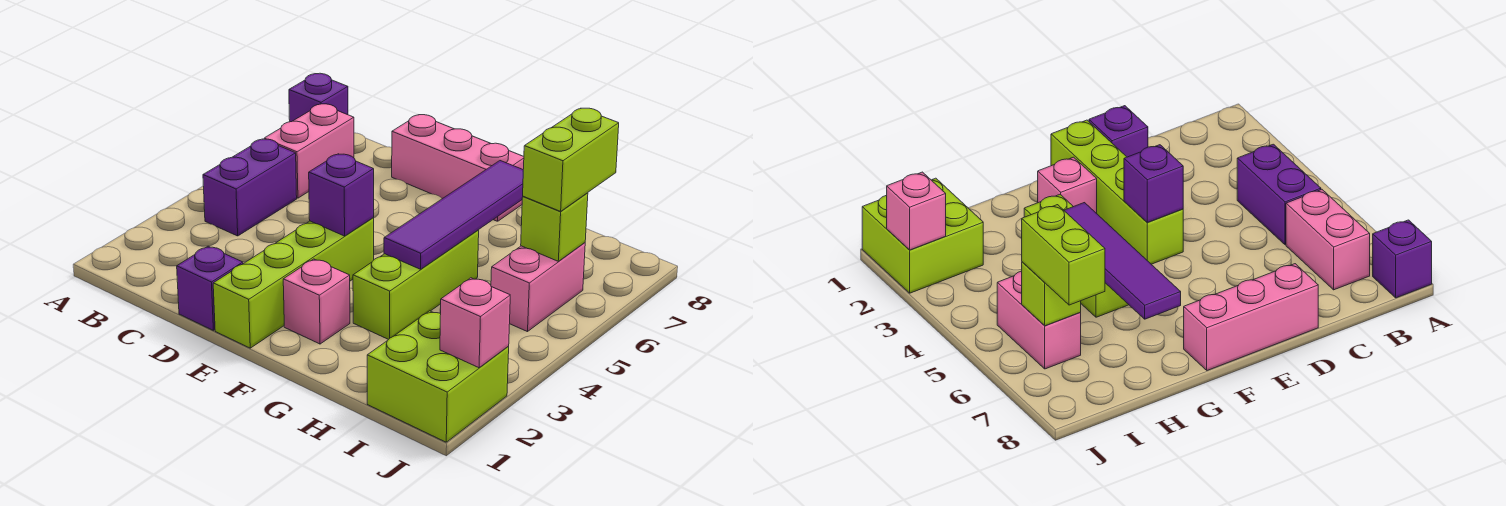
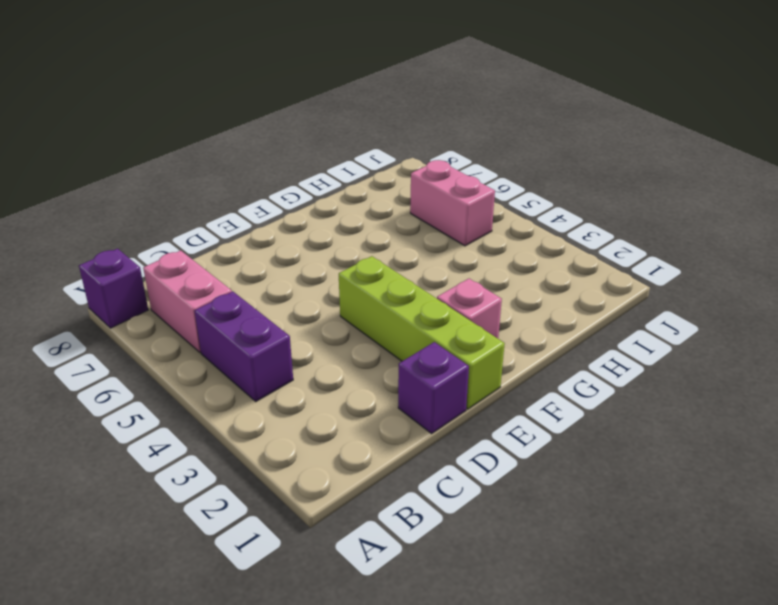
none -> pink brick D8:F8 level 1
none -> lime brick G3:G5 level 1
none -> lime brick I1:J2 level 1

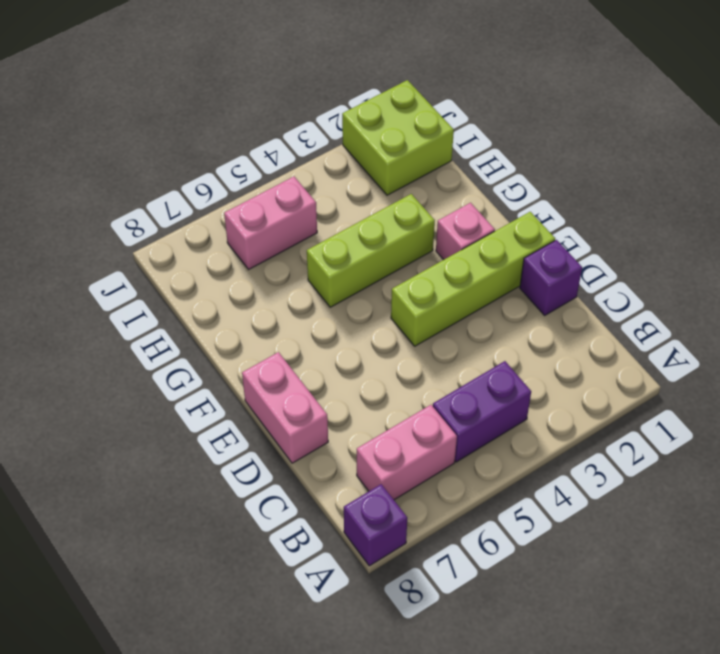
pink brick D8:E8 level 1 -> pink brick D8:F8 level 1
none -> purple brick E4 level 2
none -> purple tile G4:G7 level 2
none -> lime brick I6 level 2

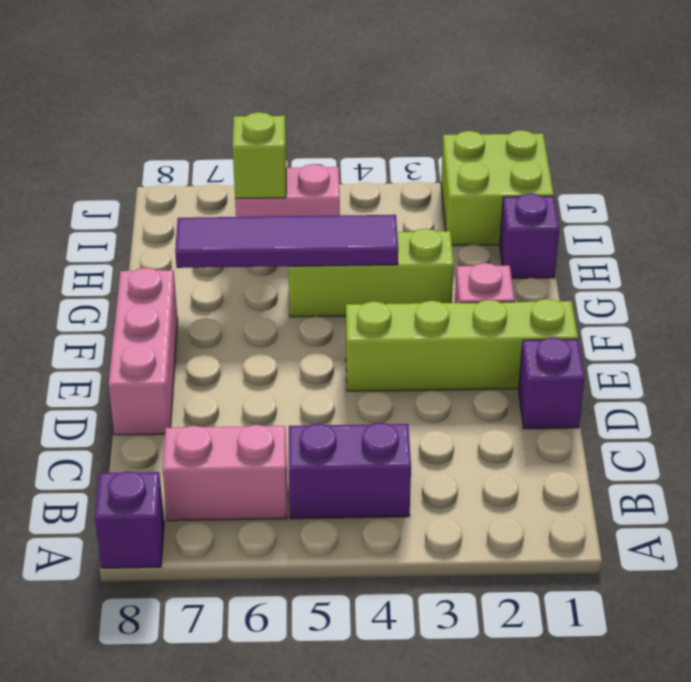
purple brick H1 level 1 -> purple brick E4 level 2
none -> pink brick J2 level 2
none -> lime brick I6:I7 level 3

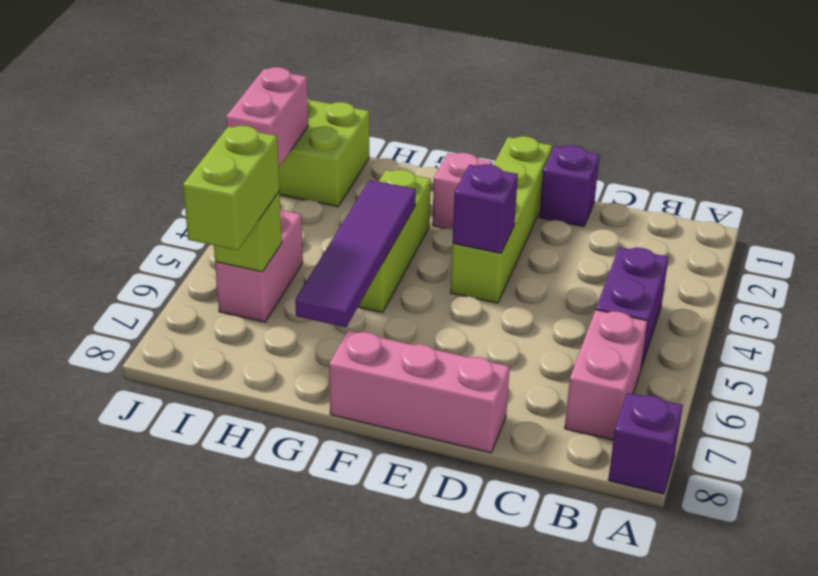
pink brick J2:J3 level 2 -> pink brick J2 level 2

